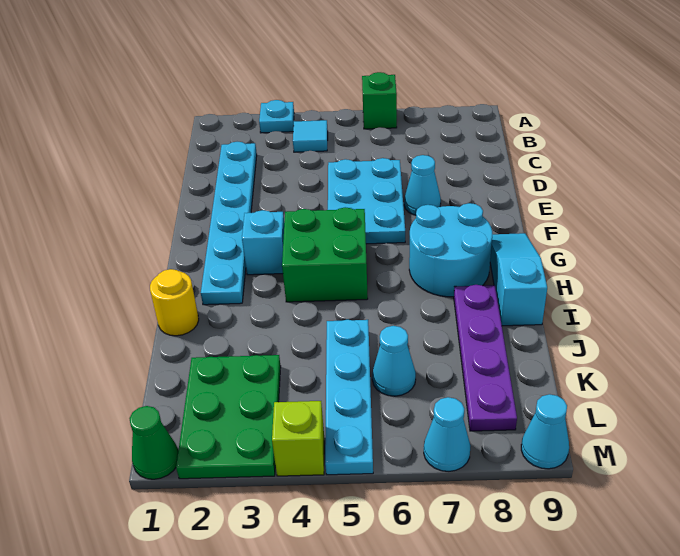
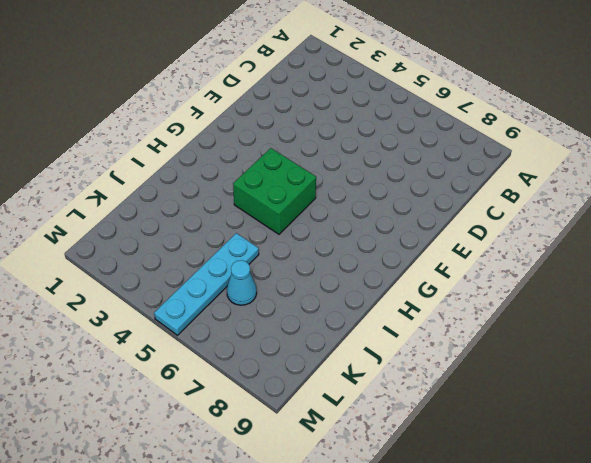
none -> cyan plate A3 level 1
none -> green brick A6 level 1
none -> cyan tile B4 level 1

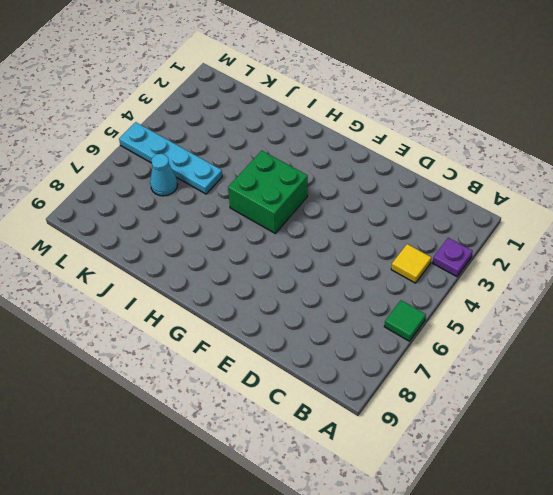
purple plate A3 level 1 -> cyan plate A3 level 1
green tile A6 level 1 -> green brick A6 level 1
yellow tile B4 level 1 -> cyan tile B4 level 1
none -> cyan plate C2:H2 level 1
none -> cyan plate D5:F6 level 1
none -> cyan cone E7 level 1

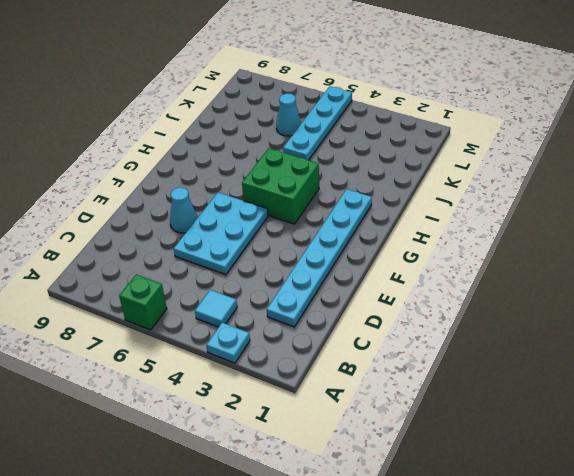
none -> cyan brick G3 level 1
none -> cyan round brick G7:H8 level 1
none -> cyan slope G9:I9 level 1 top I

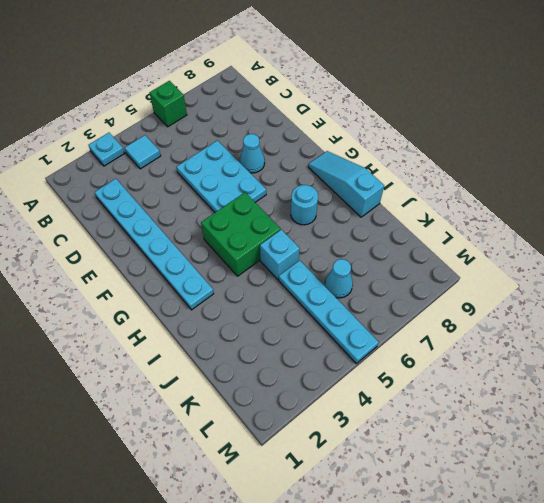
cyan round brick H7 level 1 -> cyan round brick G7:H8 level 1
cyan brick I5 level 1 -> cyan brick G3 level 1
none -> yellow round brick I1 level 1
none -> purple plate I8:L8 level 1
none -> green plate K2:M3 level 1

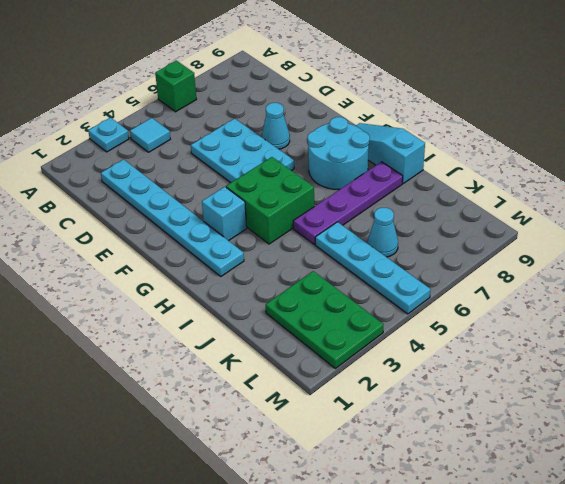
purple plate I5:I8 level 1 -> purple plate I8:L8 level 1
none -> yellow round brick I1 level 1
none -> green cone M1 level 1
none -> lime brick M4 level 1

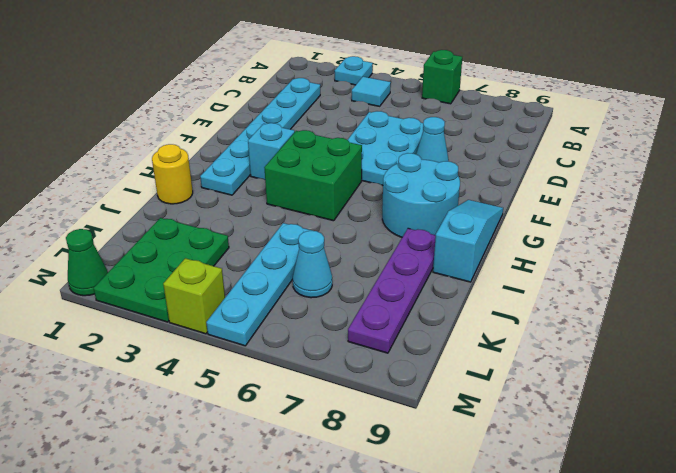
none -> cyan cone M7 level 1
none -> cyan cone M9 level 1

